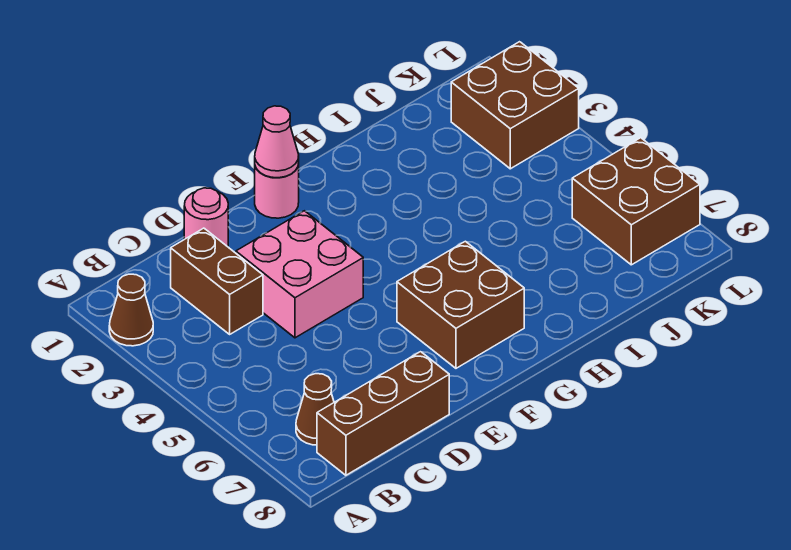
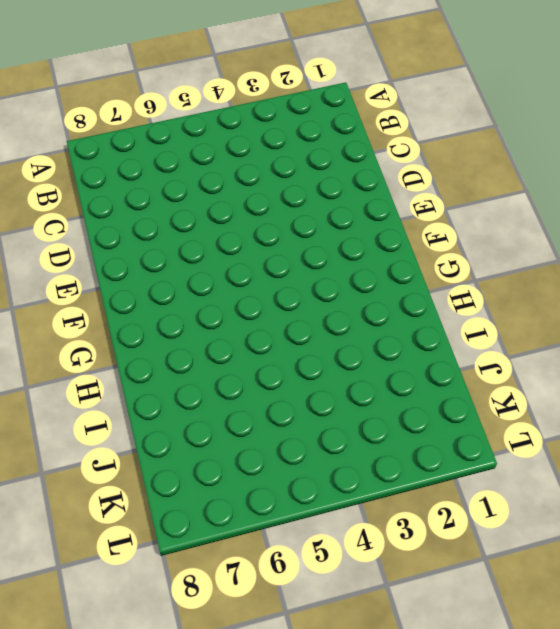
none -> brown cone A2 level 1
none -> brown cone B7 level 1

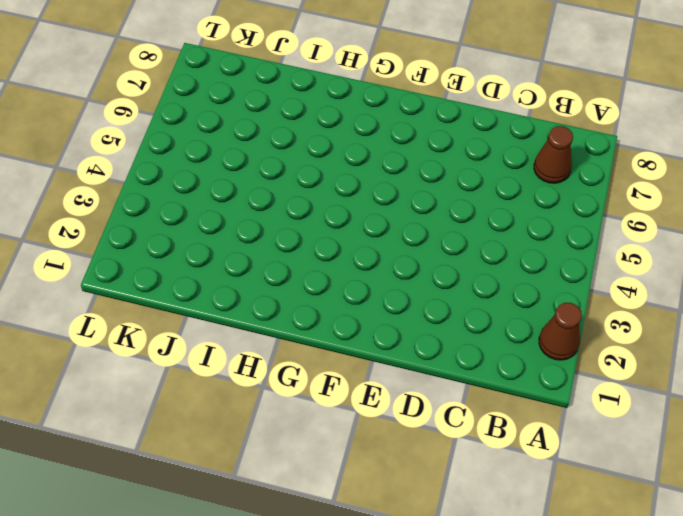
none -> brown brick B8:D8 level 1
none -> brown brick C2:C3 level 1

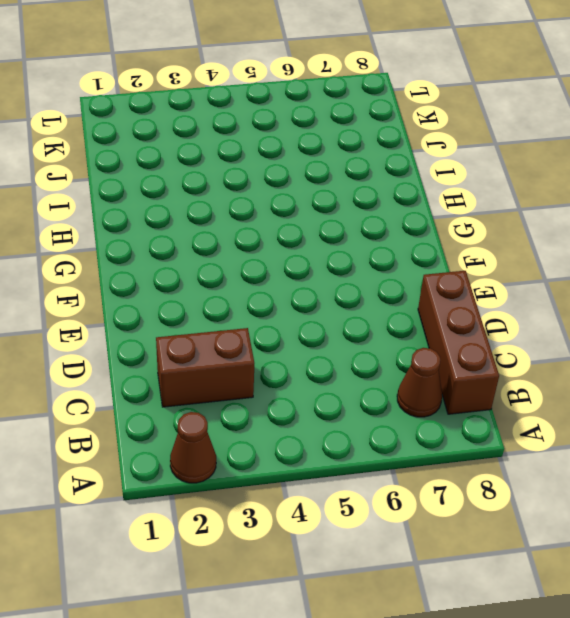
none -> pink round brick D1 level 1
none -> pink brick D3:E4 level 1

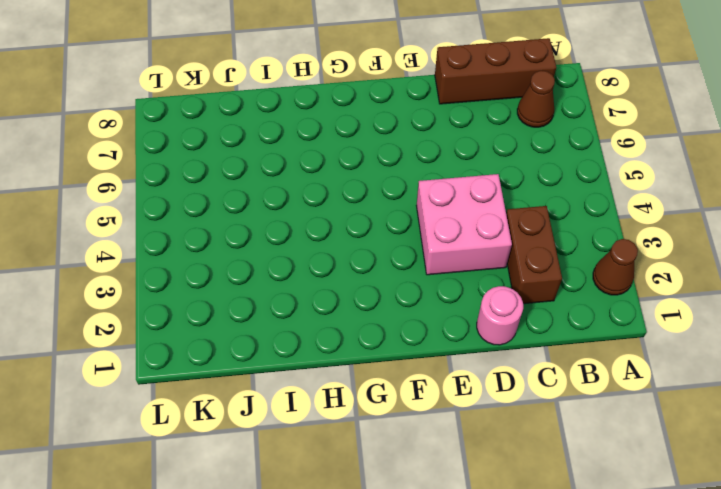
none -> pink round brick F1 level 1
none -> brown brick F6:G7 level 1

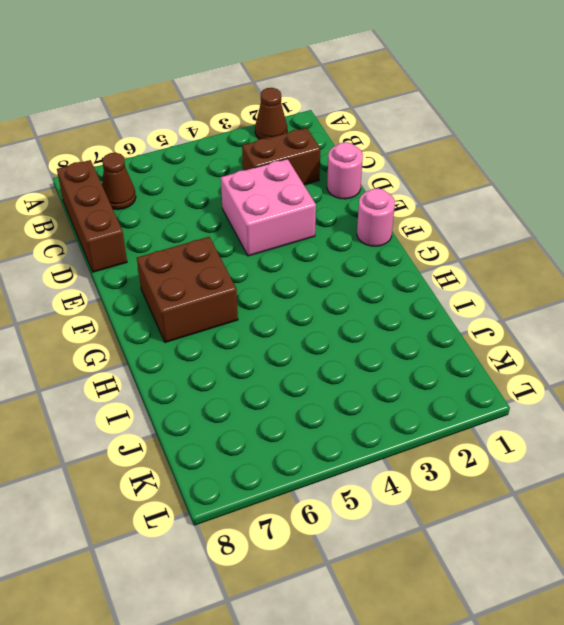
none -> brown brick K2:L3 level 1
none -> brown brick K6:L7 level 1

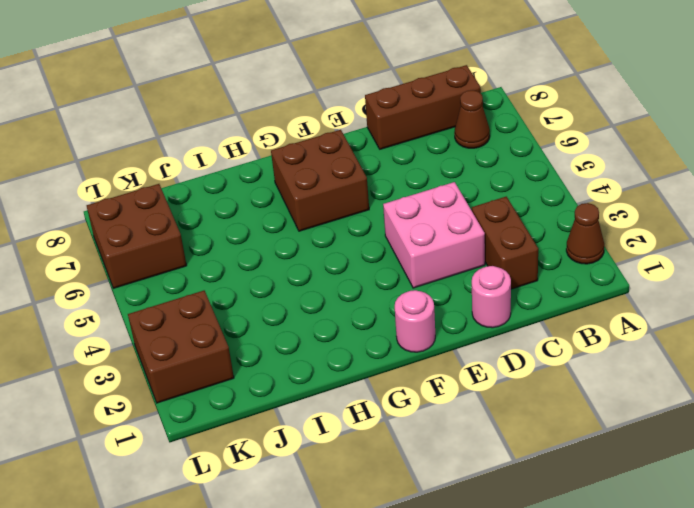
none -> pink cone F1 level 2

